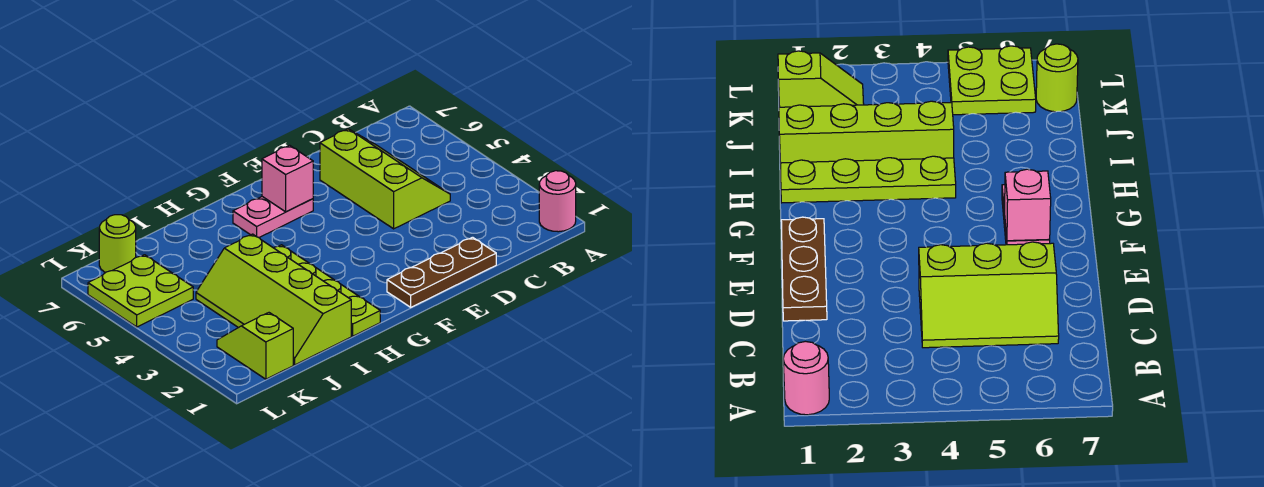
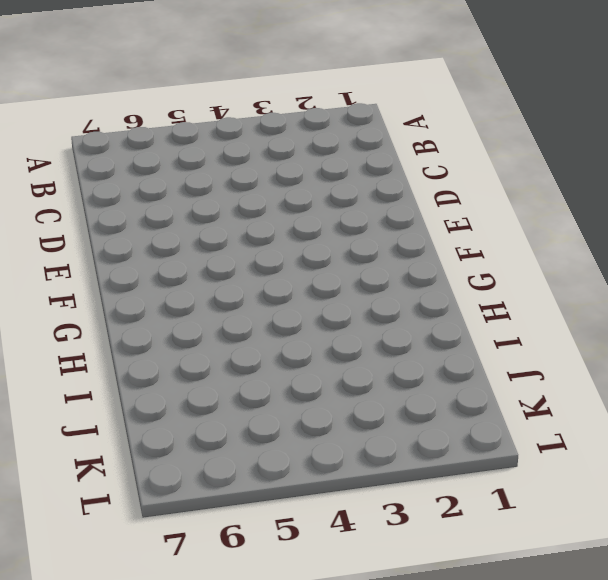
none -> pink round brick A1 level 1
none -> lime slope C4:D6 level 1 top D

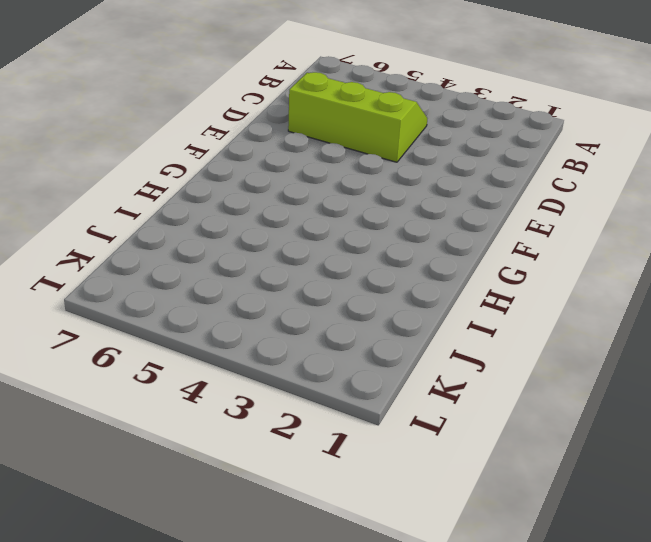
none -> pink round brick A1 level 1
none -> brown plate D1:F1 level 1

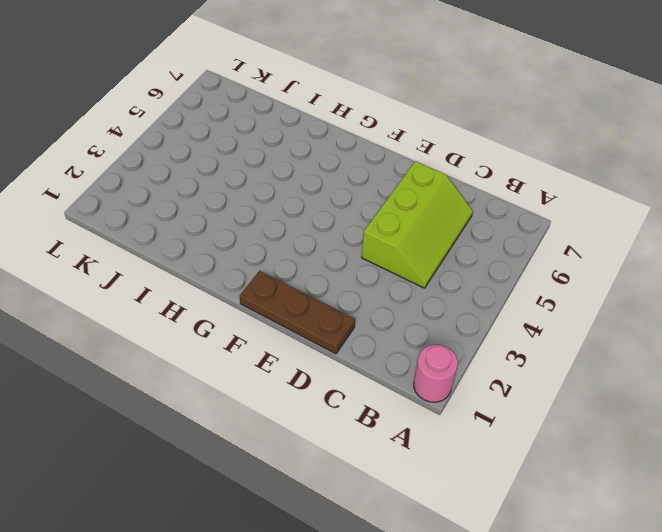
none -> pink plate F6:G6 level 1
none -> lime plate H1:H4 level 1

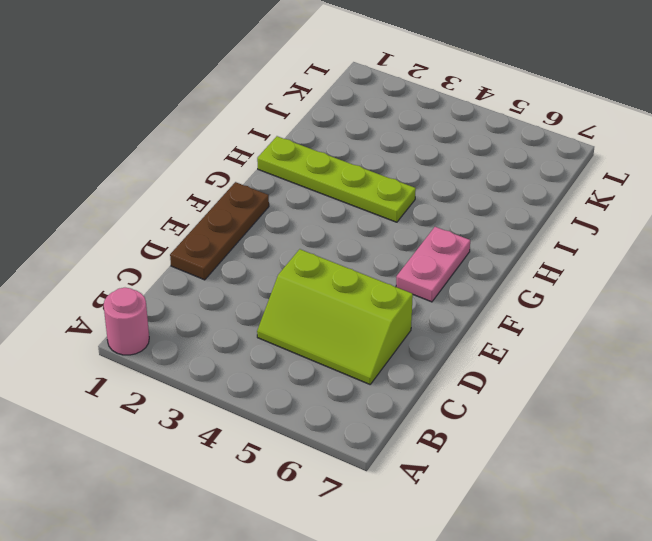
none -> lime slope I1:J4 level 1 top I
none -> lime slope K1:K2 level 1 top 1

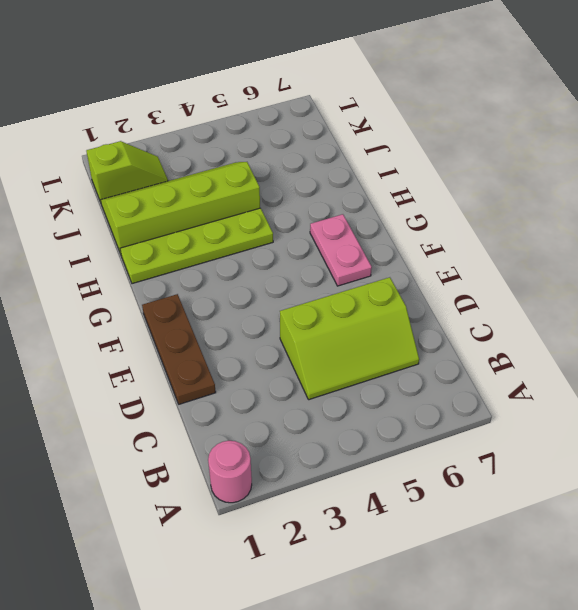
none -> lime plate K5:L6 level 1
none -> lime round brick K7 level 1

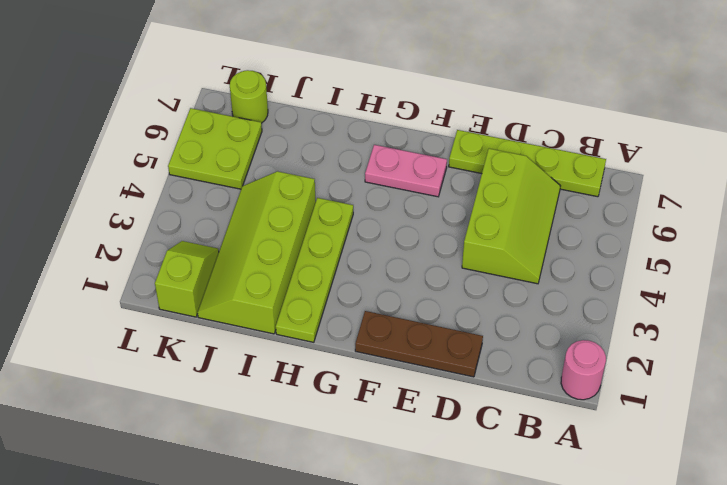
lime plate B7:E7 level 1 -> none
none -> pink brick F6 level 2

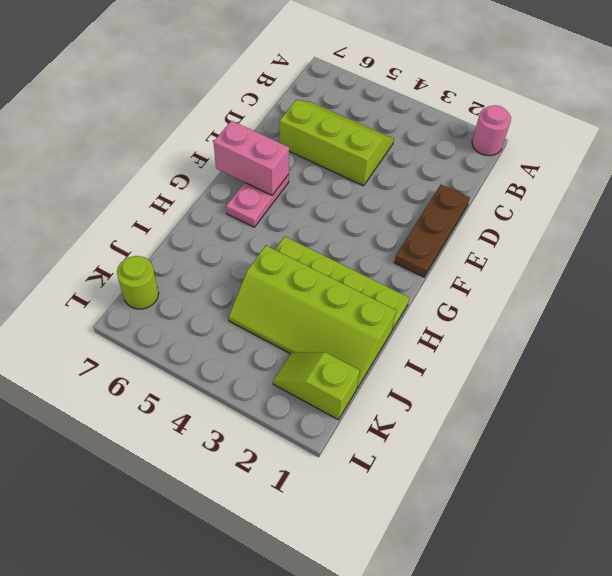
pink brick F6:F7 level 2 -> pink brick F6 level 2
none -> lime plate K5:L6 level 1

